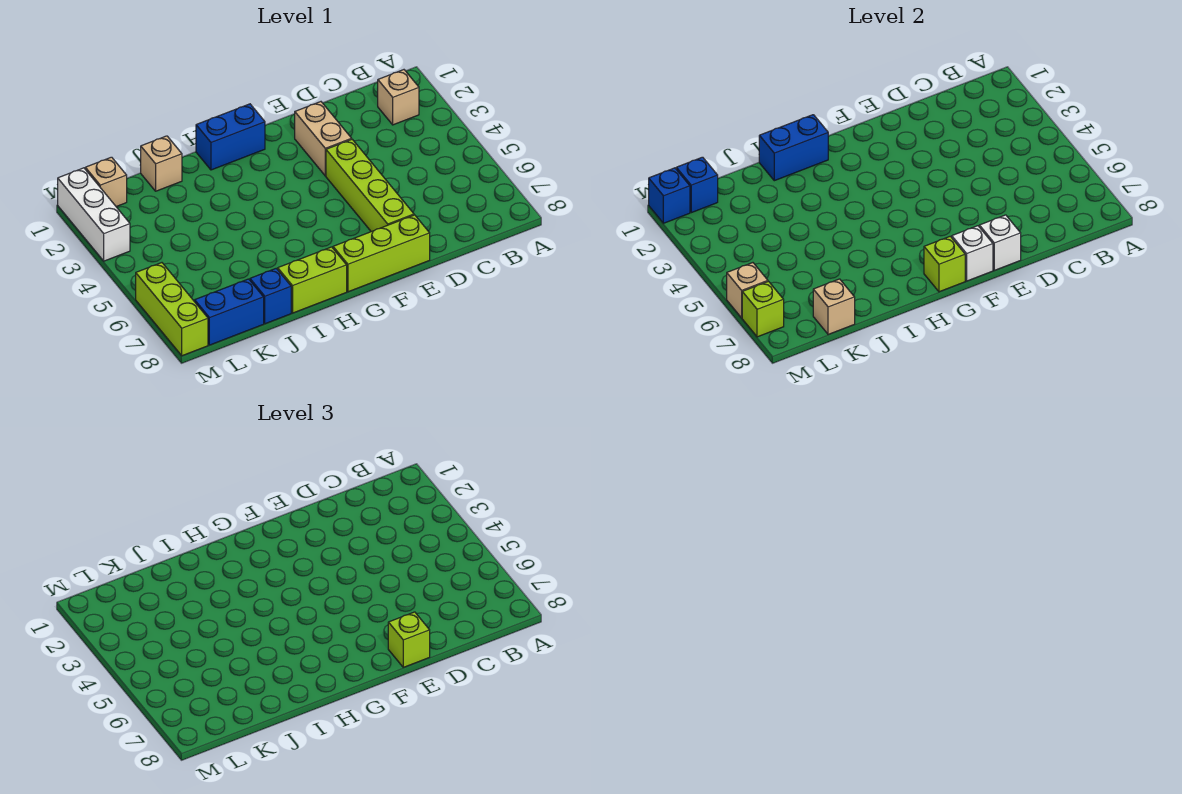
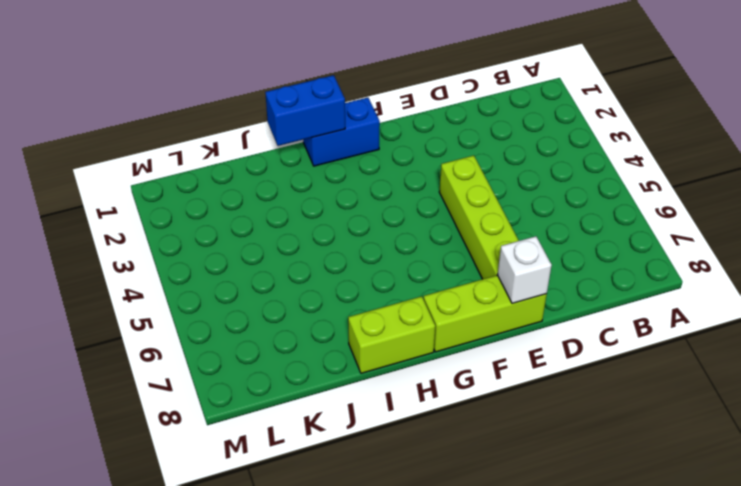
none -> tan brick B2 level 1
none -> tan brick E2:E3 level 1
none -> tan brick J1 level 1

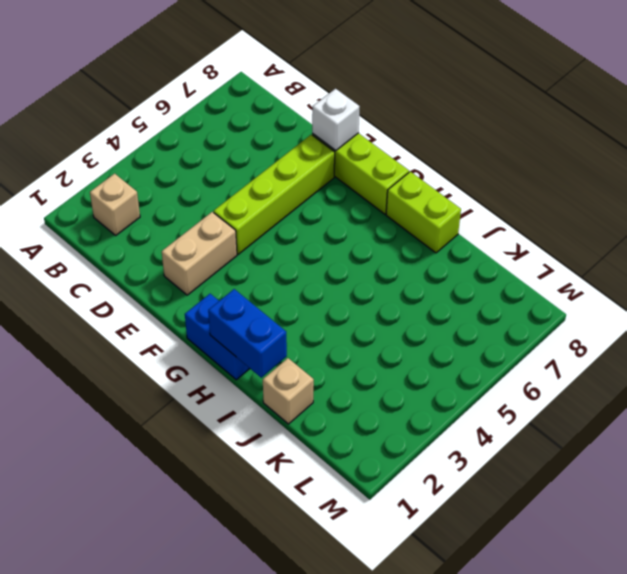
none -> blue brick J8 level 1
none -> blue brick K8:L8 level 1
none -> tan brick L1 level 1

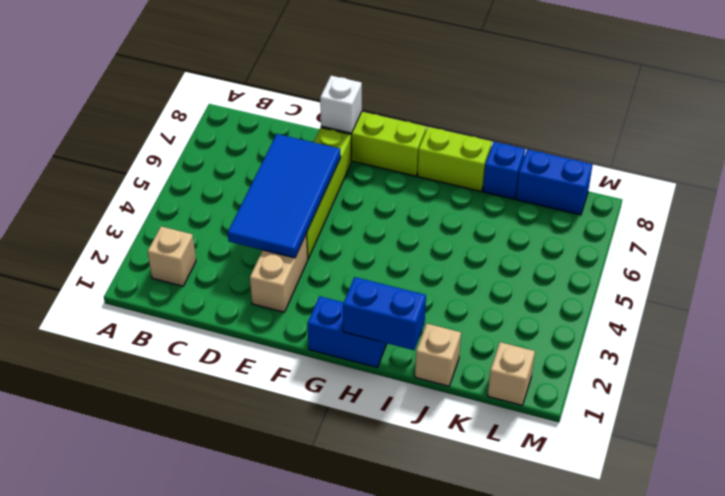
blue tile D3:E6 level 2 -> none
none -> white brick M1:M3 level 1
none -> lime brick M6:M8 level 1
none -> white brick F8 level 2

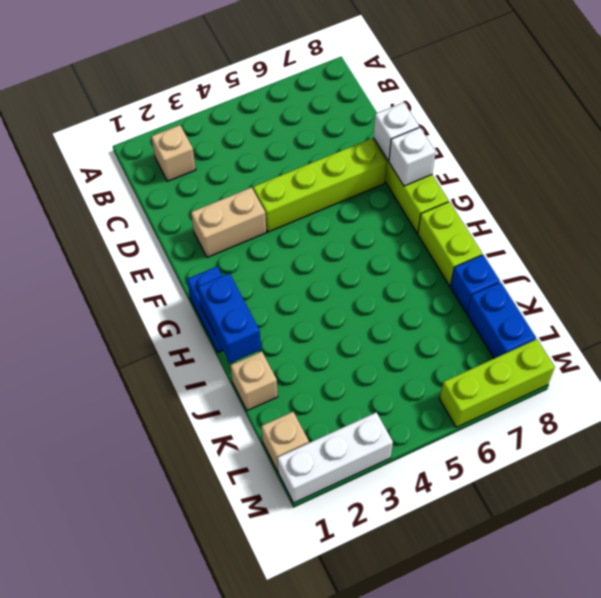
none -> lime brick G8 level 2
none -> tan brick K8 level 2
none -> blue brick L1 level 2

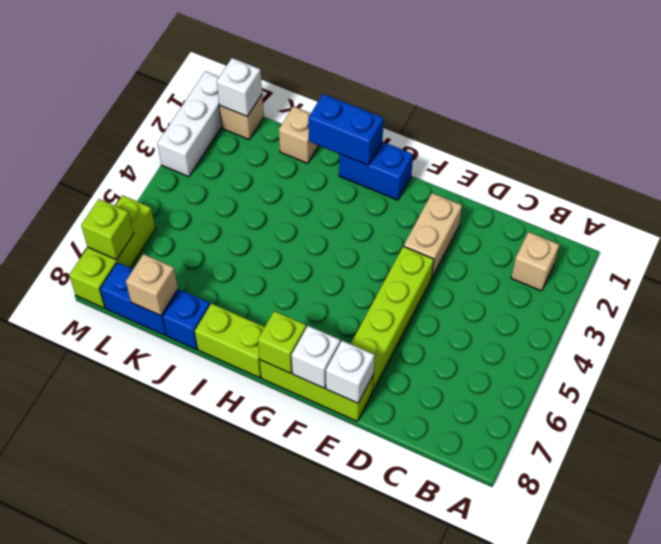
white brick L1 level 2 -> blue brick L1 level 2
none -> blue brick M1 level 2
none -> tan brick M6 level 2
none -> lime brick E8 level 3

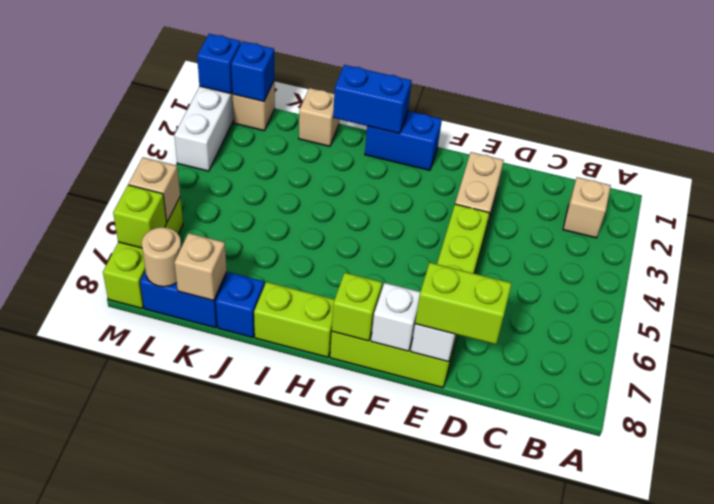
lime brick D8:E8 level 3 -> lime brick E8 level 3
tan round brick L8 level 2 -> none

